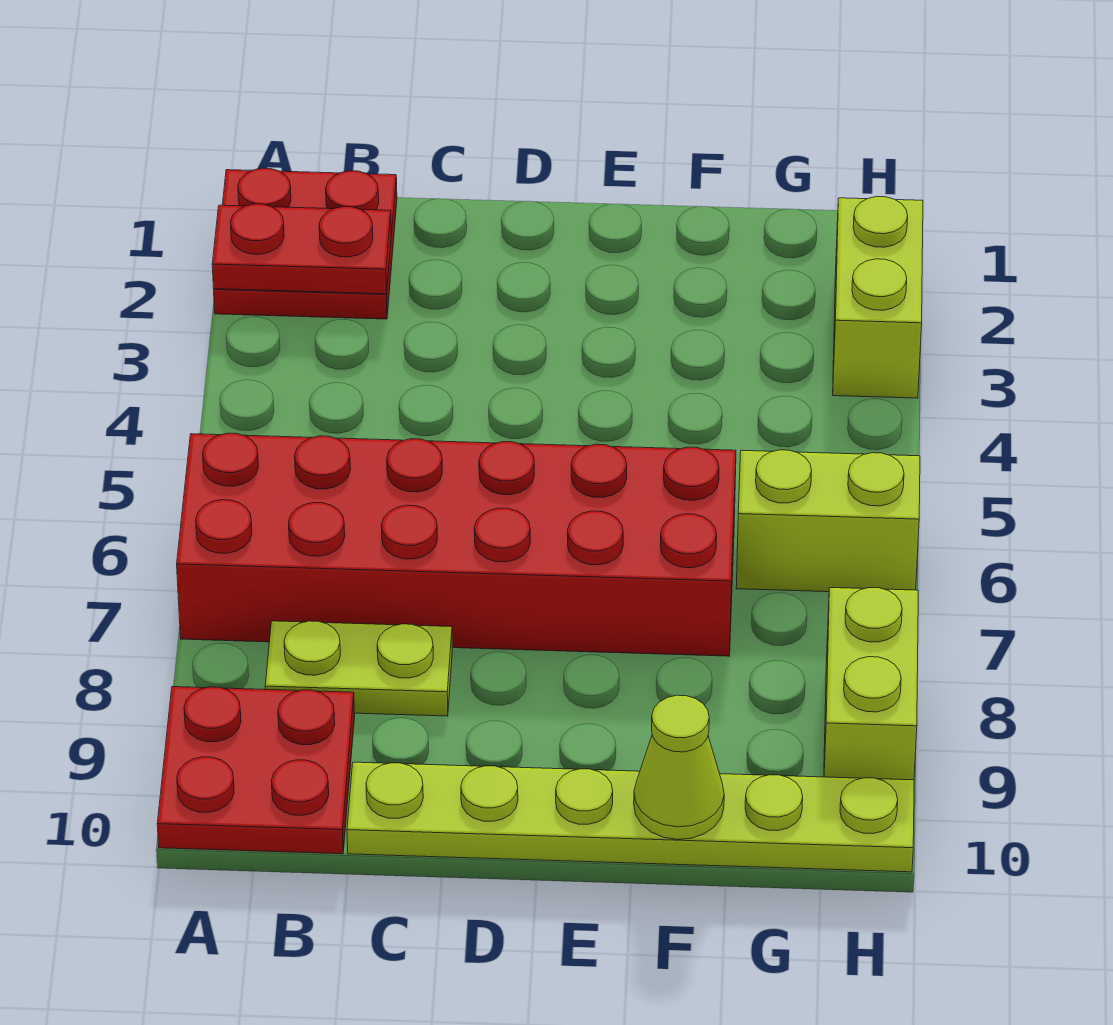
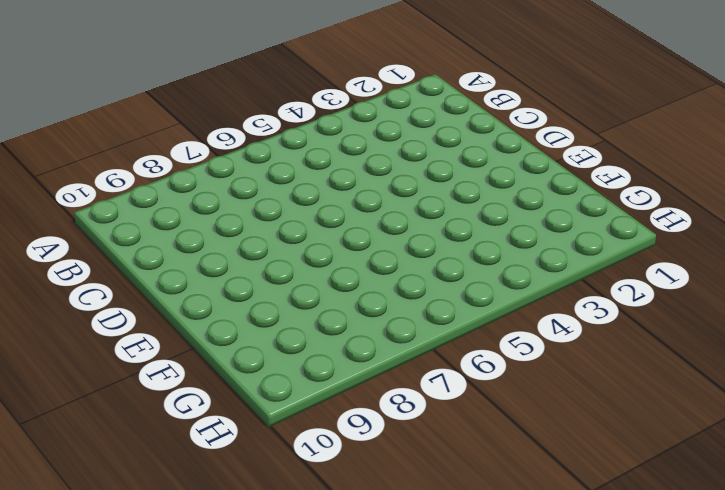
none -> red plate A1:B2 level 1
none -> red brick A6:F7 level 1

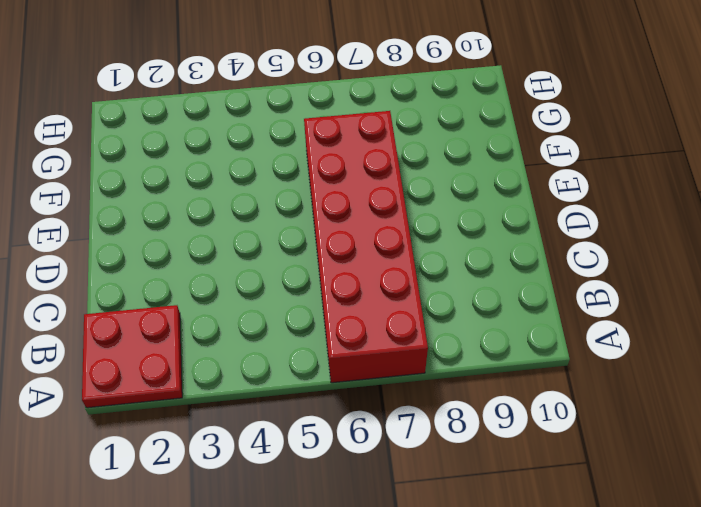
none -> red plate A9:B10 level 1
none -> lime plate B8:C8 level 1

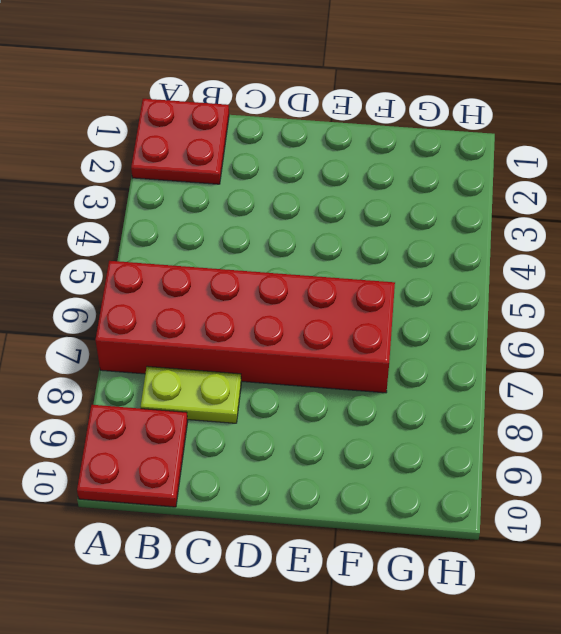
none -> lime plate C10:H10 level 1
none -> lime brick G6:H6 level 1

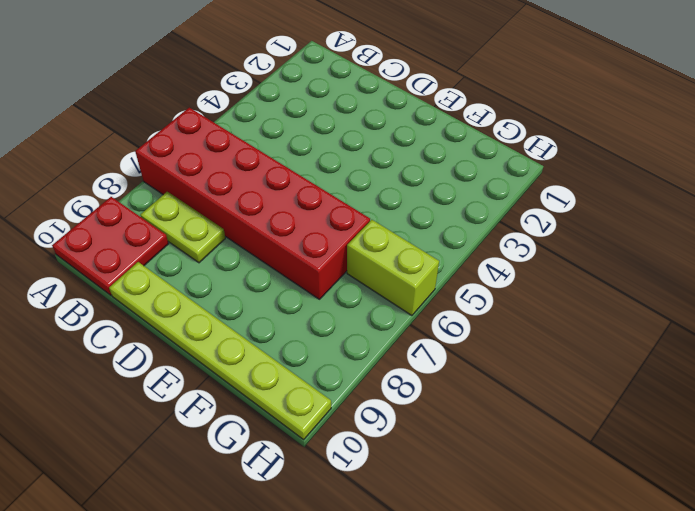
none -> red plate A1:B2 level 1
none -> lime brick H2:H3 level 1

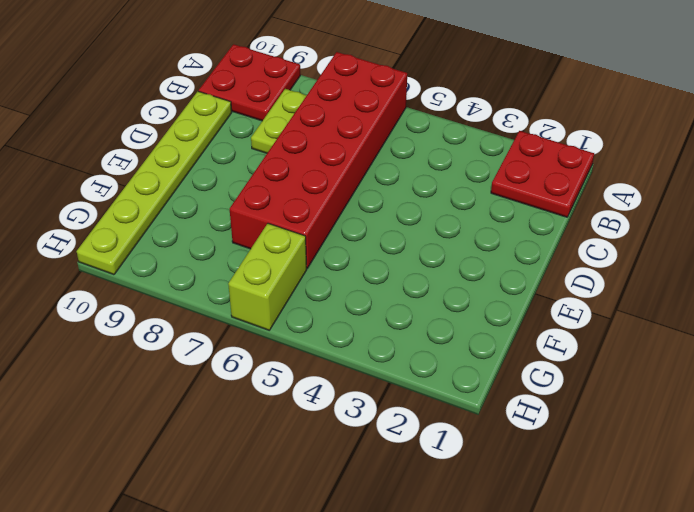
none -> lime brick H2:H3 level 1
none -> lime brick H8:H9 level 1

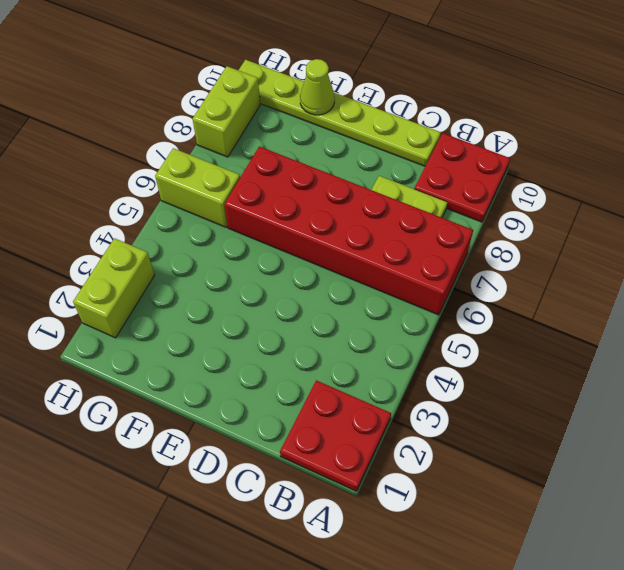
none -> red plate A2:B2 level 2

